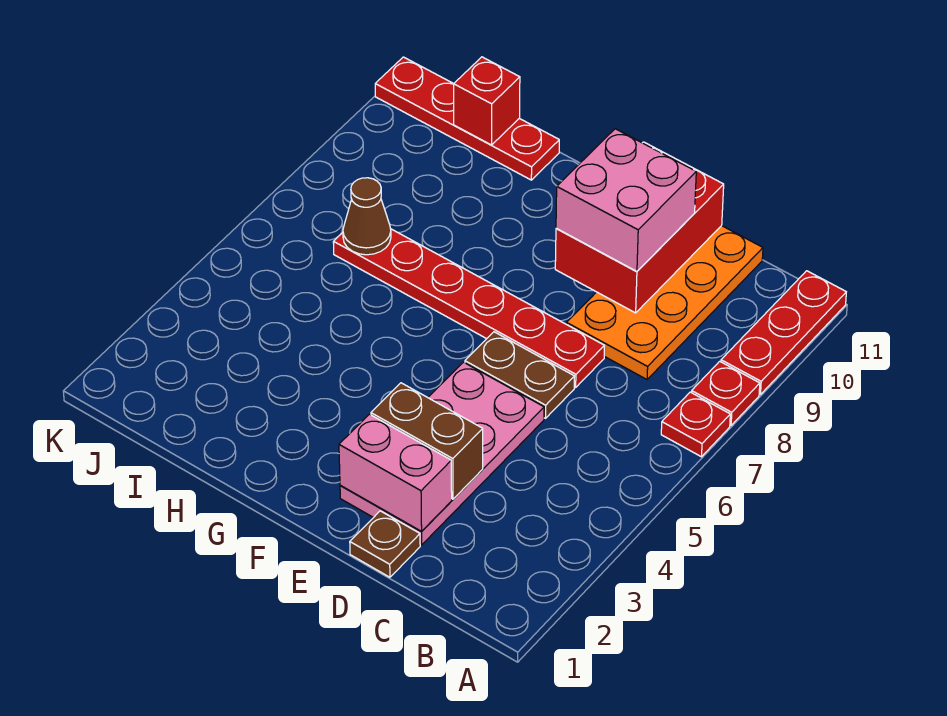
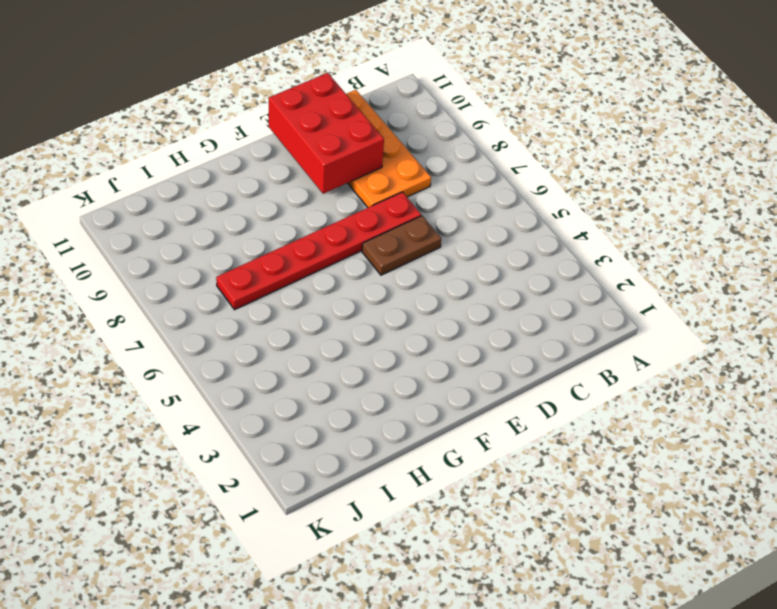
none -> red plate A7 level 1
none -> red plate A8 level 1
none -> red plate A9:A11 level 1

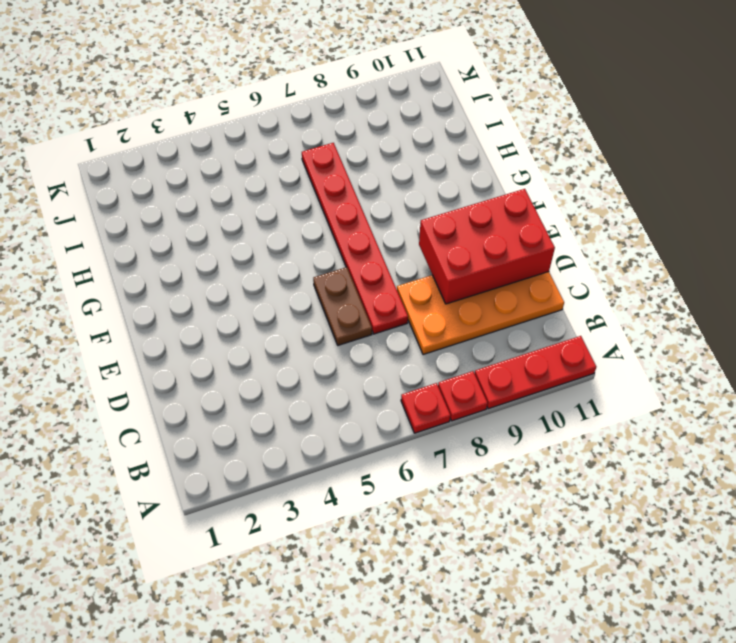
none -> brown plate D1 level 1
none -> pink plate D2:E5 level 1
none -> red plate H11:K11 level 1

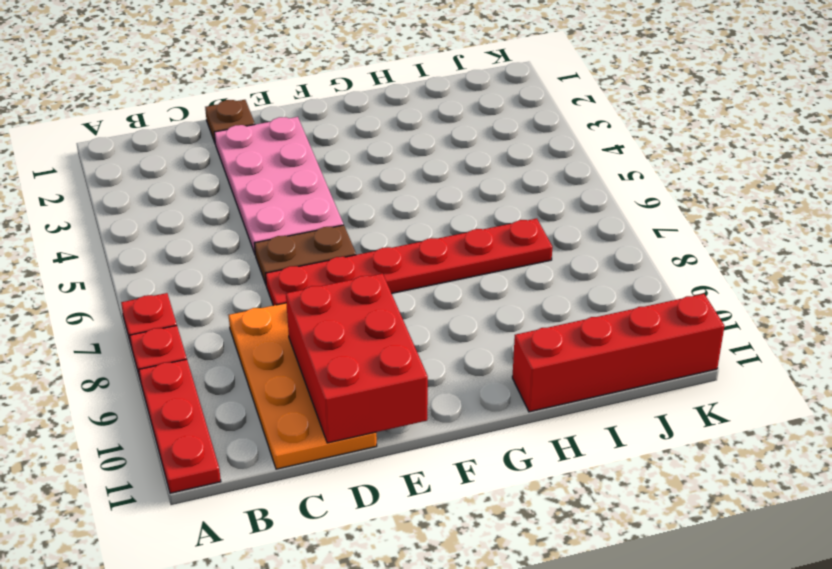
red brick H11:K11 level 1 -> red plate H11:K11 level 1
none -> pink brick D2:E2 level 2
none -> brown brick D3:E3 level 2
none -> brown cone I7 level 2

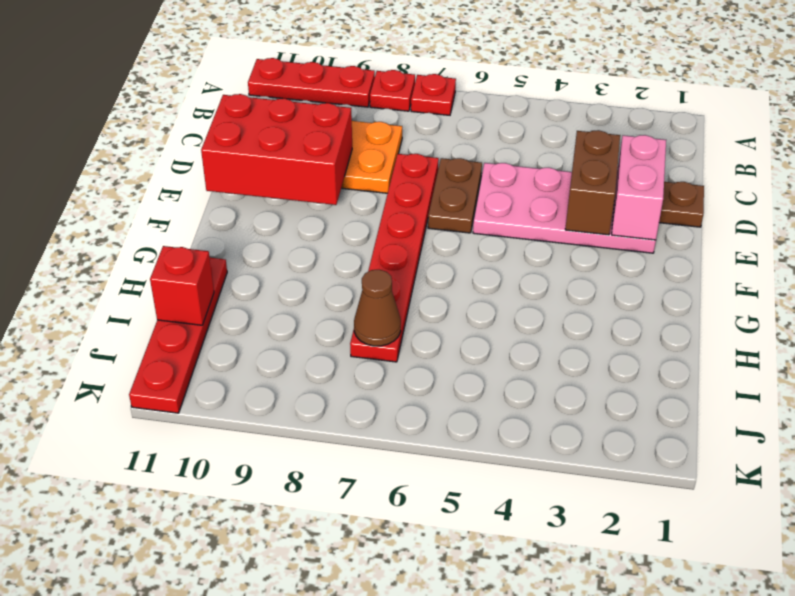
none -> pink brick D9:E10 level 3

